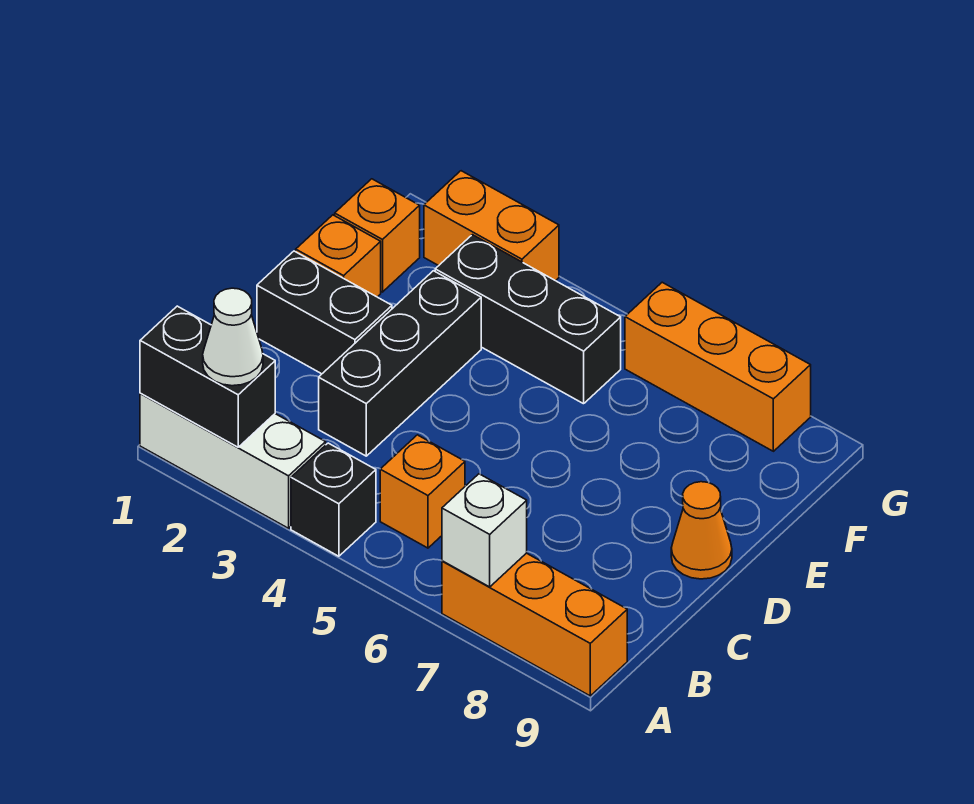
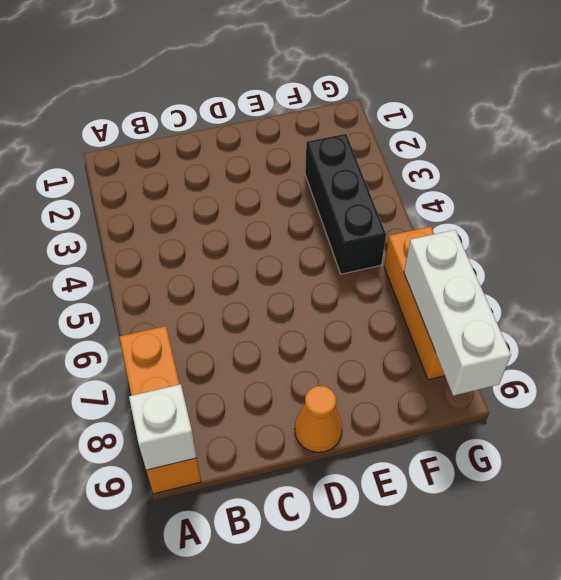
white brick A9 level 2 -> white brick A7 level 2
white brick G7:G9 level 2 -> white brick A1:A3 level 1
none -> black brick A4 level 1
none -> orange brick B5 level 1
none -> black brick C3:E3 level 1

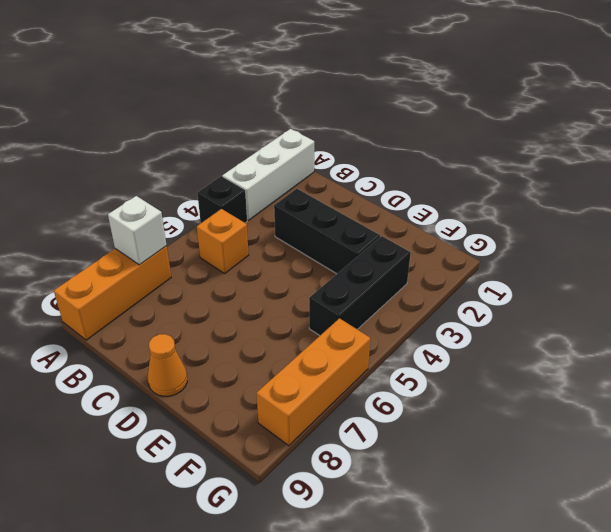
none -> black brick D1:D2 level 1
none -> orange brick E1 level 1
none -> orange brick F1 level 1

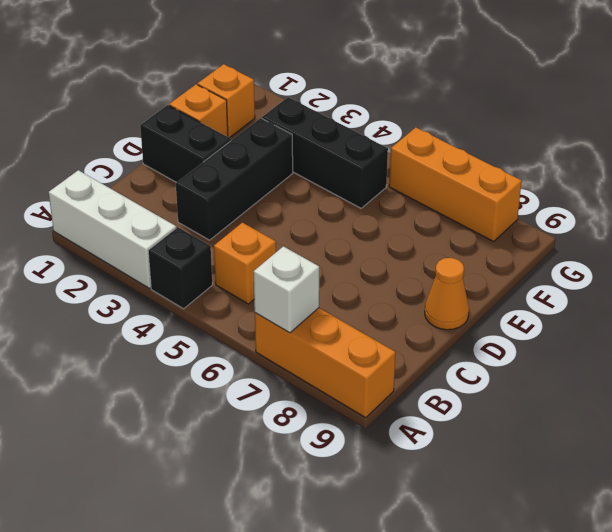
none -> orange brick G2:G3 level 1
none -> black brick A1:A2 level 2
none -> white cone A2 level 3

